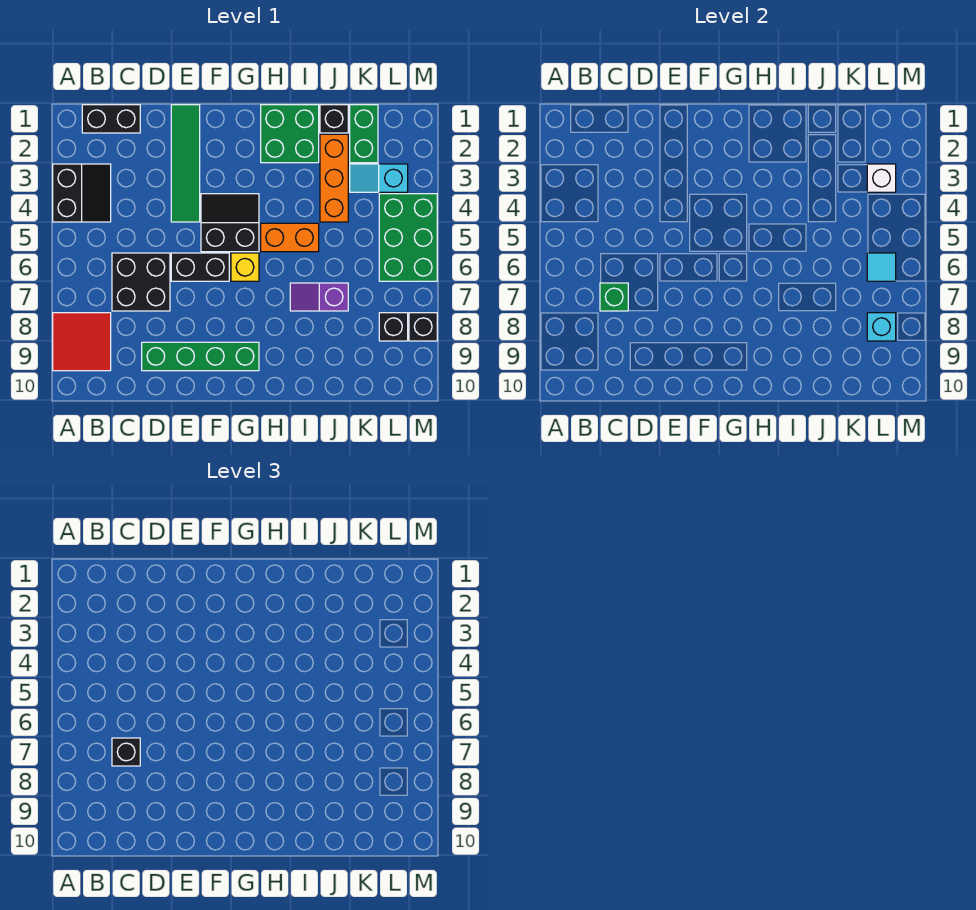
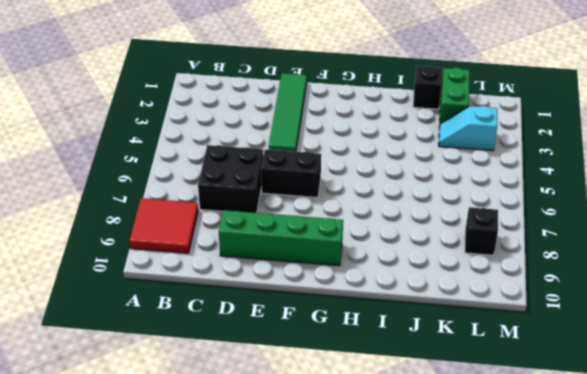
none -> black slope A3:B4 level 1 top A
none -> black brick B1:C1 level 1
none -> black slope F4:G5 level 1 top 5

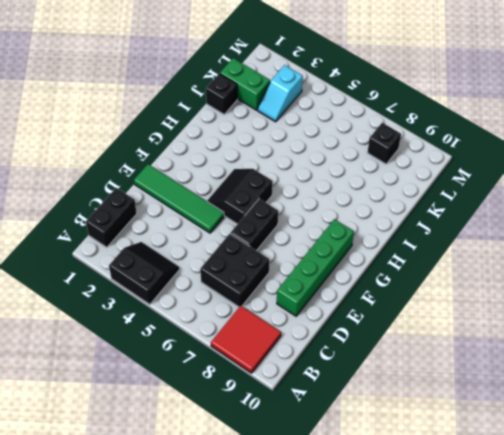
none -> yellow brick G6 level 1
none -> green brick H1:I2 level 1
none -> orange brick H5:I5 level 1

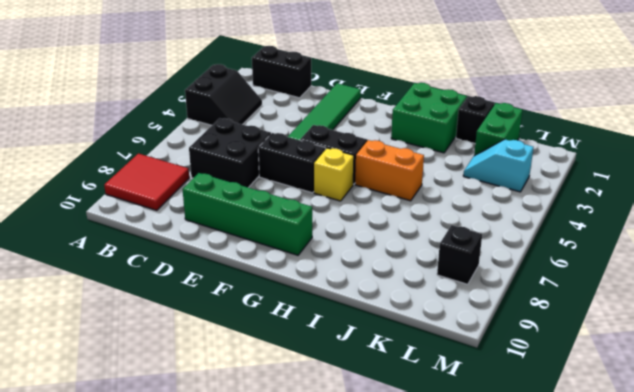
none -> purple slope I7:J7 level 1 top J
none -> orange brick J2:J4 level 1
none -> green brick L4:M6 level 1

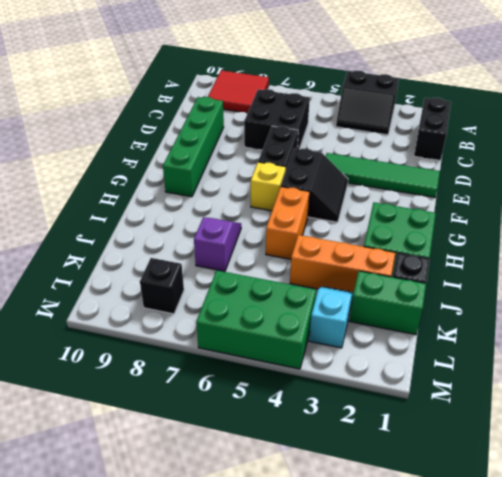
none -> black brick M8 level 1
none -> green brick C7 level 2
none -> white brick L3 level 2

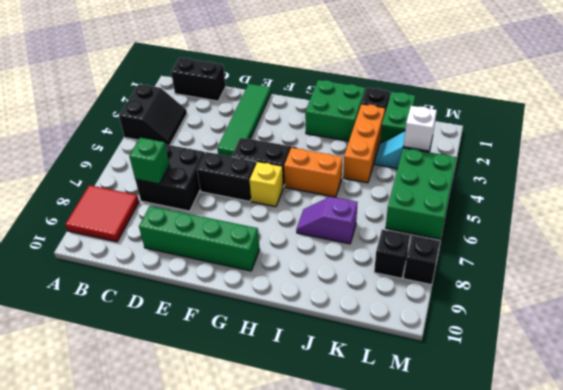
none -> cyan tile L6 level 2
none -> cyan brick L8 level 2
none -> black brick C7 level 3

